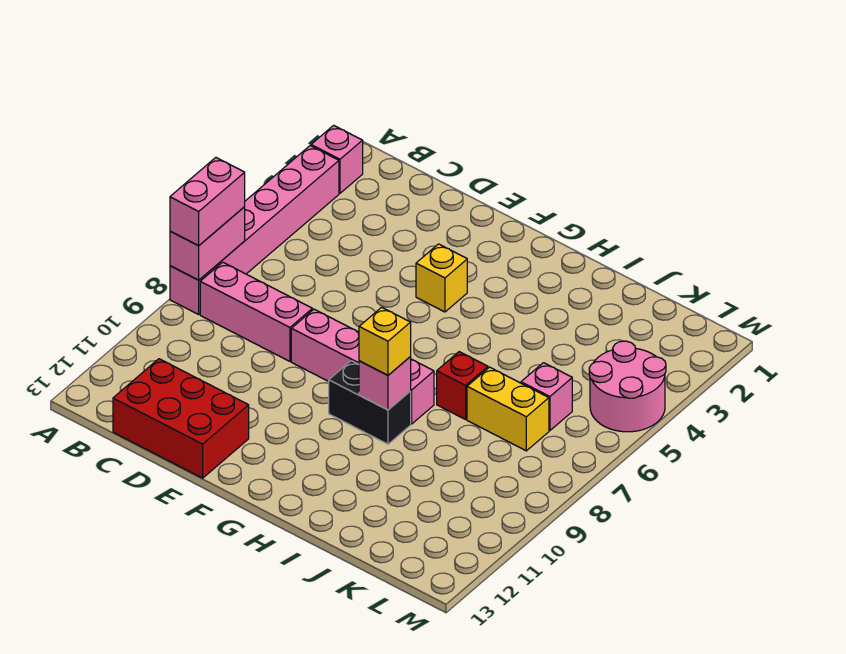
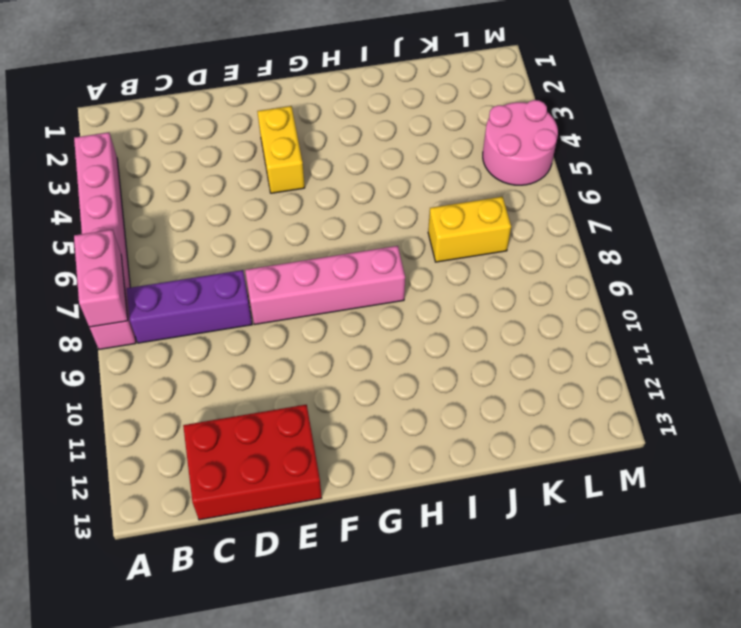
purple brick B8:D8 level 1 -> pink brick B8:D8 level 1
yellow brick F3:F4 level 1 -> yellow brick F4 level 1
none -> pink brick A2 level 1
none -> black brick G9:H9 level 1
none -> red brick I7 level 1

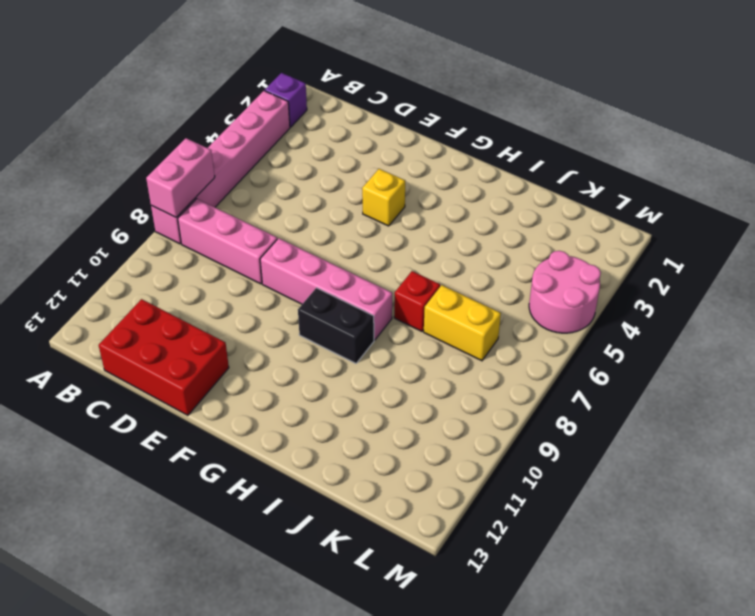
purple brick A2 level 1 -> pink brick A2 level 1
none -> pink brick K6 level 1
none -> pink brick H9 level 2
none -> pink brick A7:A8 level 3

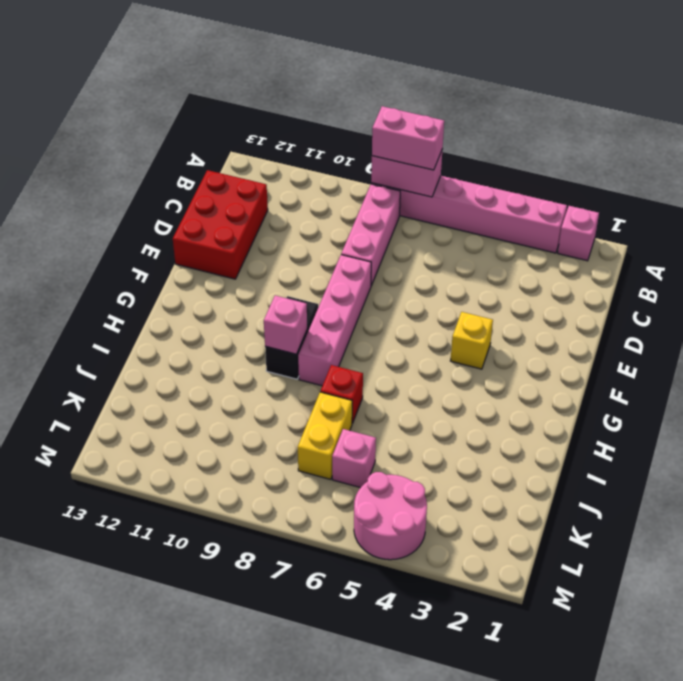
none -> yellow brick H9 level 3

